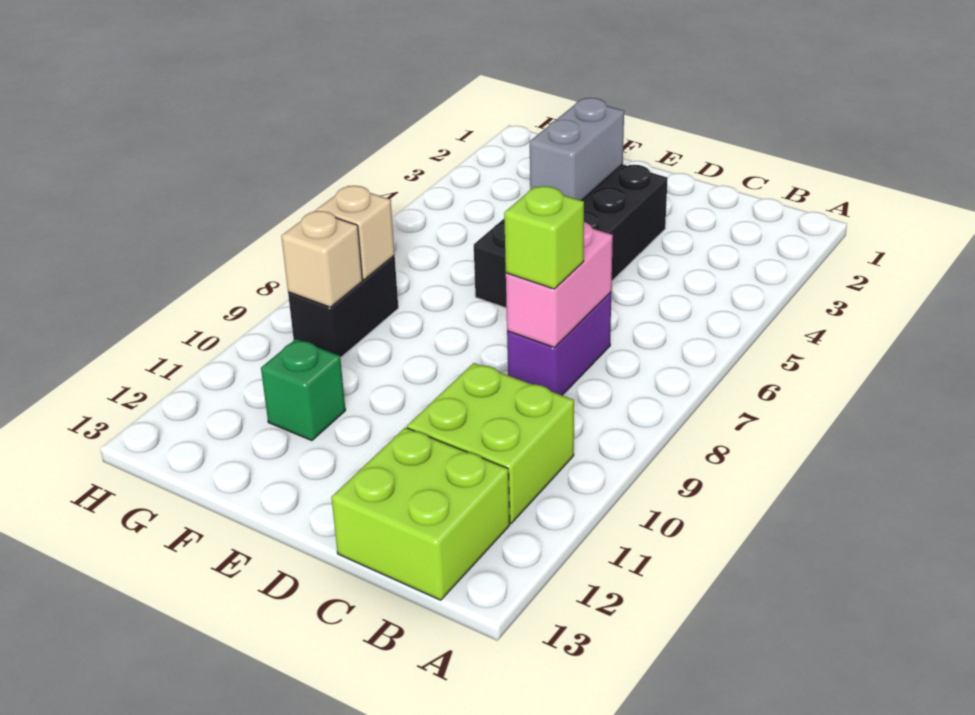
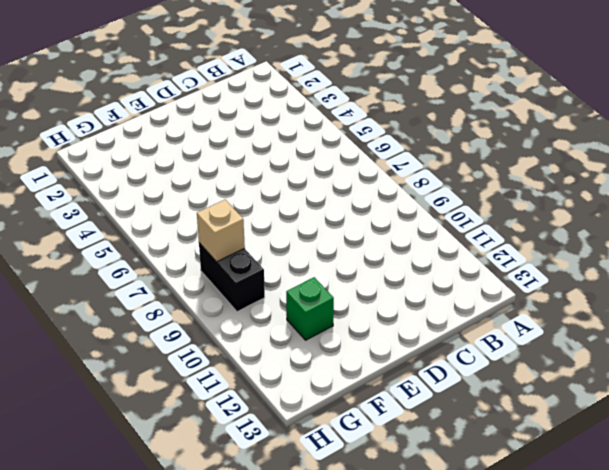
none -> lime brick B10:C11 level 1
none -> lime brick B12:C13 level 1

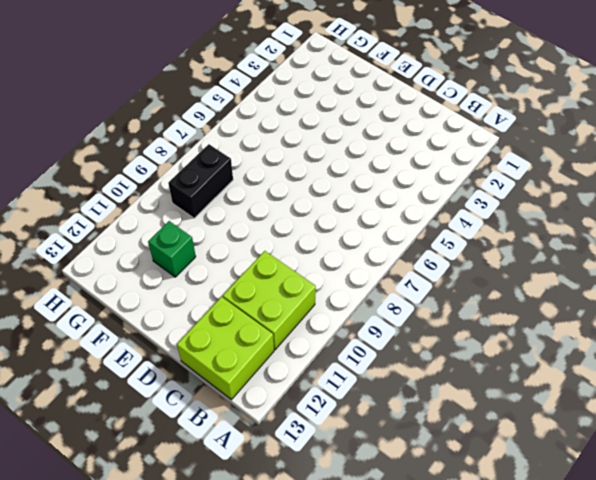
none -> purple brick C7:C8 level 1
none -> black brick D3:E6 level 1

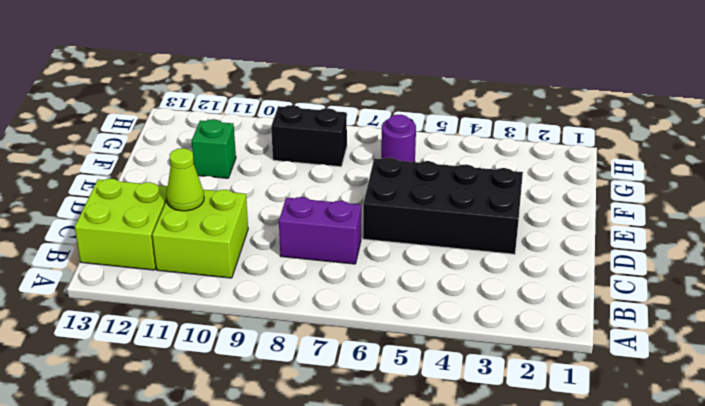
lime cone C11 level 2 -> none
purple round brick G6 level 1 -> none
none -> pink brick C7:C8 level 2
none -> grey brick E3:E4 level 2

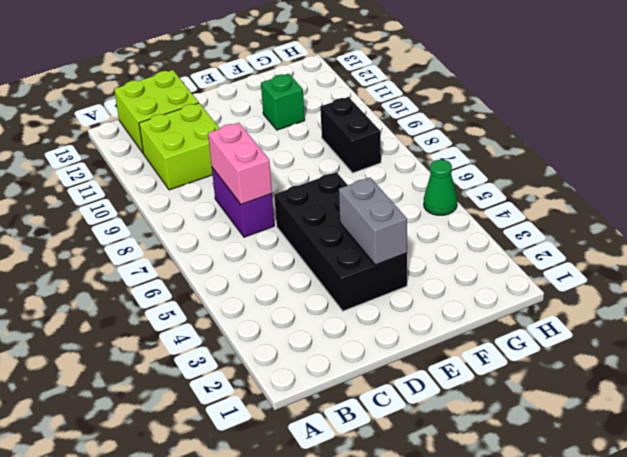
green cone H5 level 1 -> none
none -> tan brick G8 level 2
none -> tan brick G9 level 2

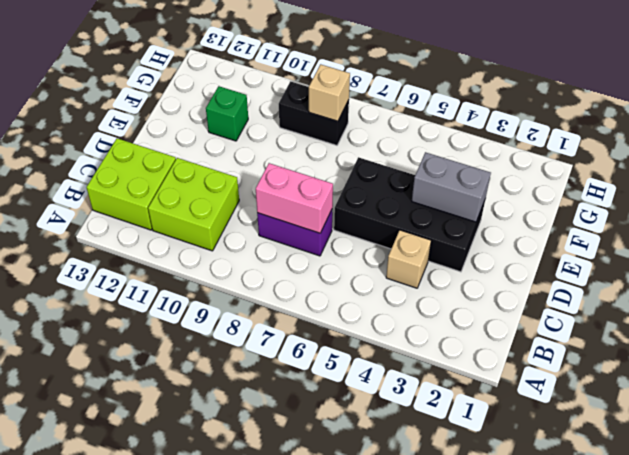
tan brick C4 level 1 -> tan brick G9 level 2
none -> lime brick C8 level 3

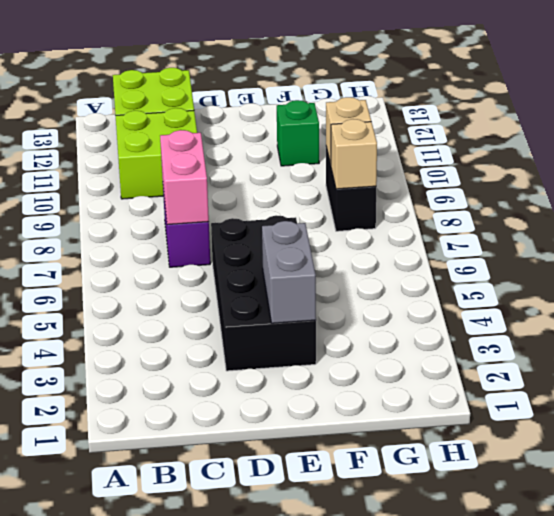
none -> lime brick C8 level 3

